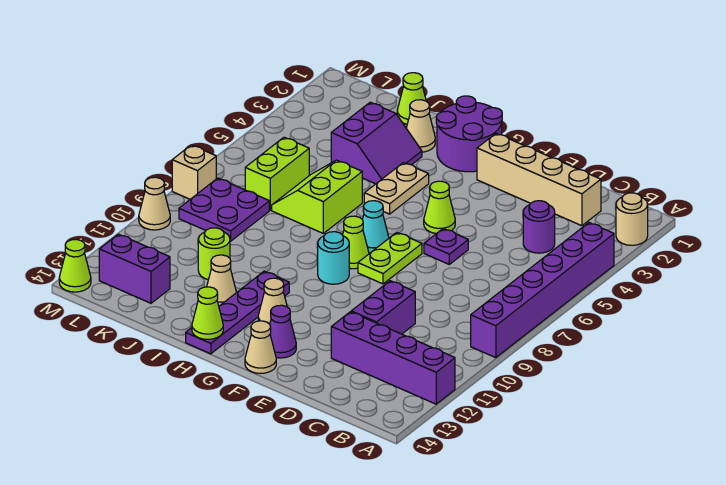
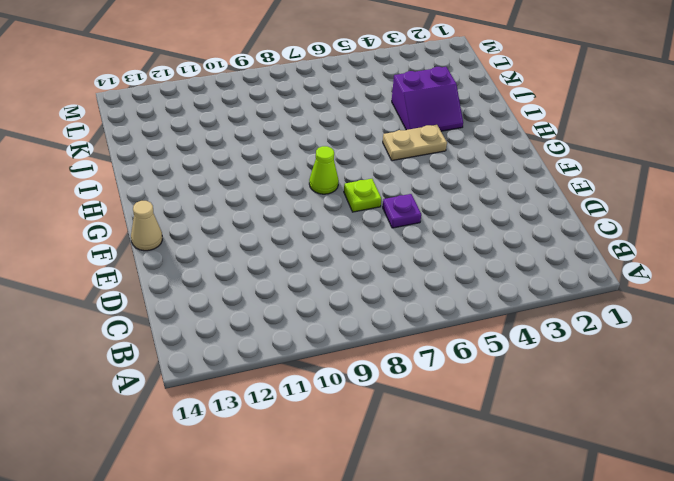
lime plate F7 level 1 -> lime plate F7:F8 level 1
none -> tan round brick A2 level 1
none -> purple brick A4:A9 level 1
none -> purple brick A12:D12 level 1
none -> tan brick C2:F2 level 1

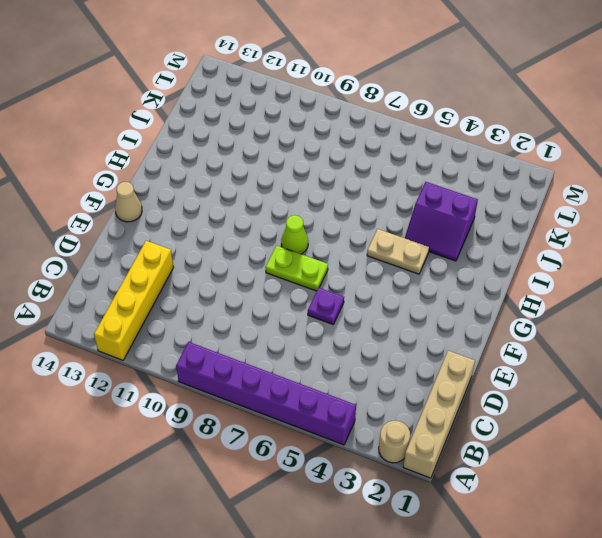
tan brick A1:D1 level 1 -> tan brick C2:F2 level 1
yellow brick A12:D12 level 1 -> purple brick A12:D12 level 1
none -> purple round brick C4 level 1
none -> purple brick D10:D11 level 1
none -> lime cone F5 level 1
none -> purple cone F13 level 1

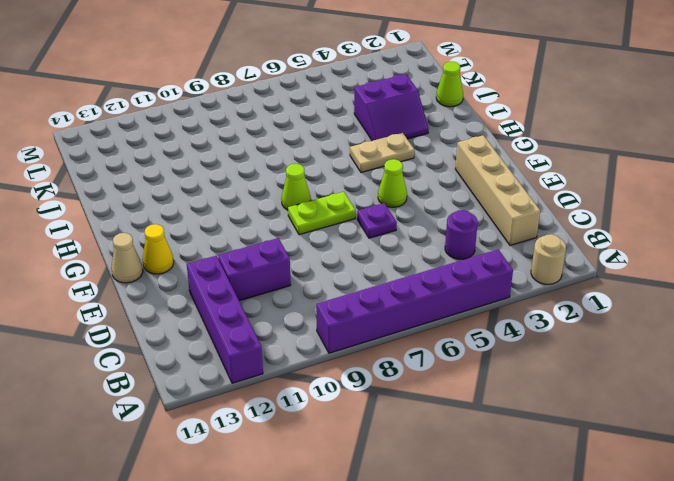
yellow cone F13 level 1 -> purple cone F13 level 1
none -> purple round brick G1:H2 level 1
none -> cyan cone G7 level 1
none -> cyan round brick G9 level 1
none -> tan cone G12 level 1

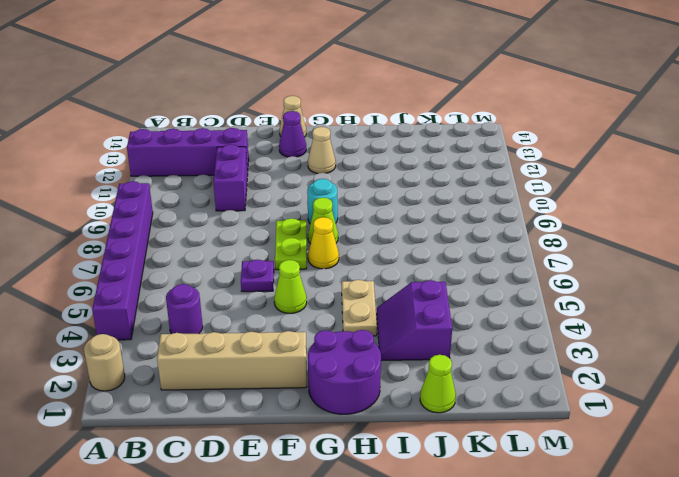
yellow cone G7 level 1 -> cyan cone G7 level 1
none -> purple plate H11:H14 level 1
none -> tan cone I2 level 1
none -> lime slope I6:J7 level 1 top I
none -> tan cone I12 level 1

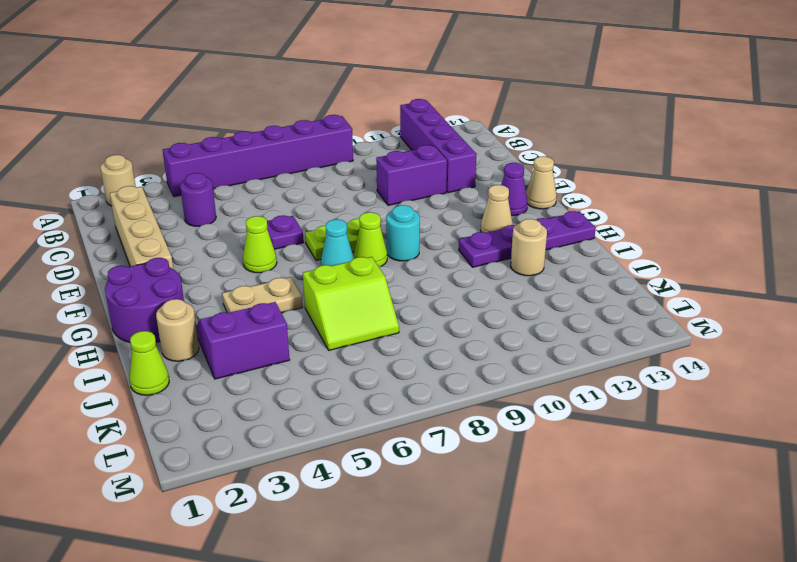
tan round brick I2 level 1 -> tan cone I2 level 1
tan round brick I12 level 1 -> tan cone I12 level 1
none -> lime round brick J11 level 1
none -> lime brick K6:K7 level 1
none -> purple plate K8:L9 level 1
none -> purple brick K13:L13 level 1

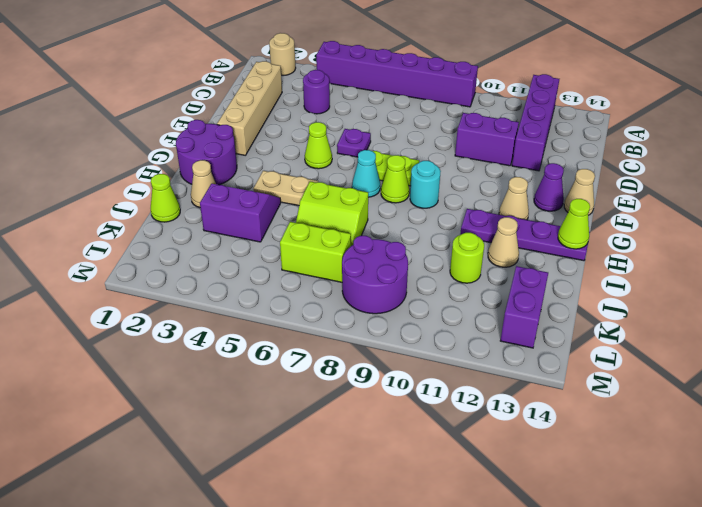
purple round brick K8:L9 level 1 -> purple plate K8:L9 level 1
none -> tan brick M8 level 1
none -> tan cone M10 level 1
none -> lime cone M14 level 1

